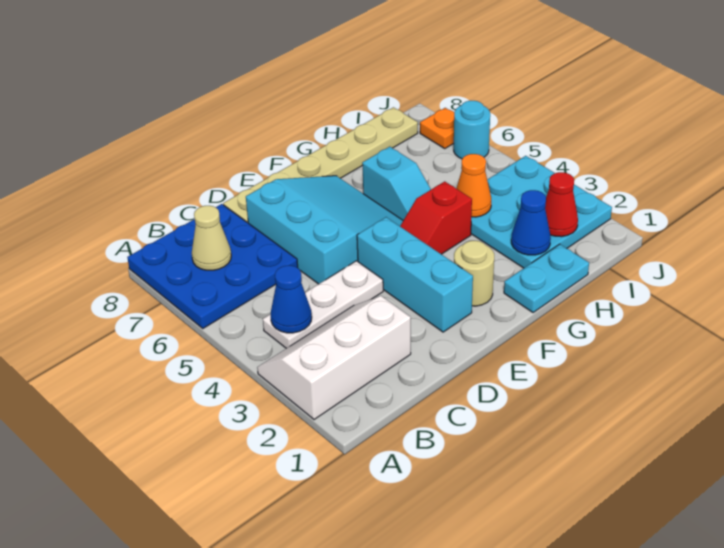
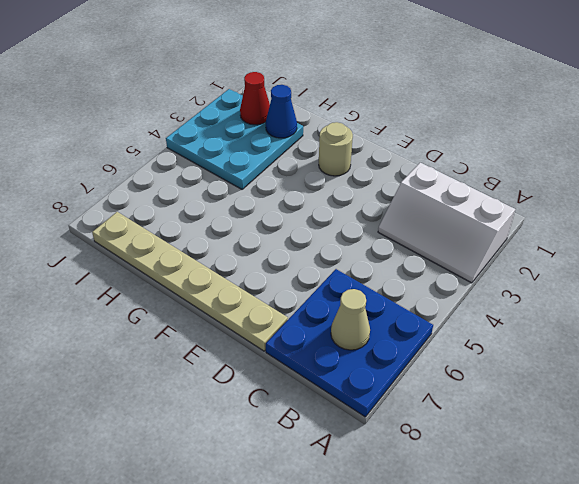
none -> white plate B4:D4 level 1
none -> cyan slope D5:F7 level 1 top D
none -> cyan brick E2:E4 level 1

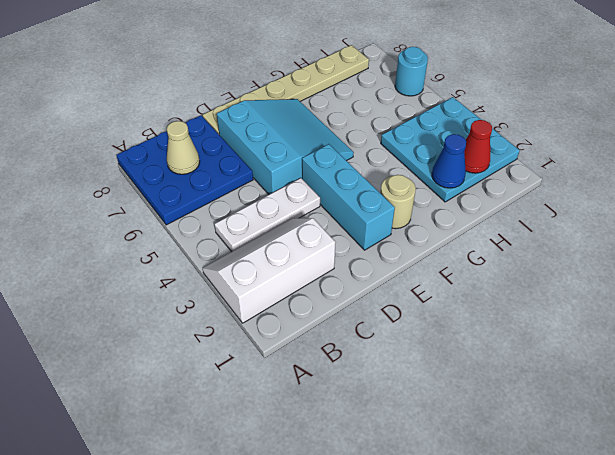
none -> red slope F4:G4 level 1 top G
none -> cyan plate G1:H1 level 1
none -> cyan slope G5:G6 level 1 top 6

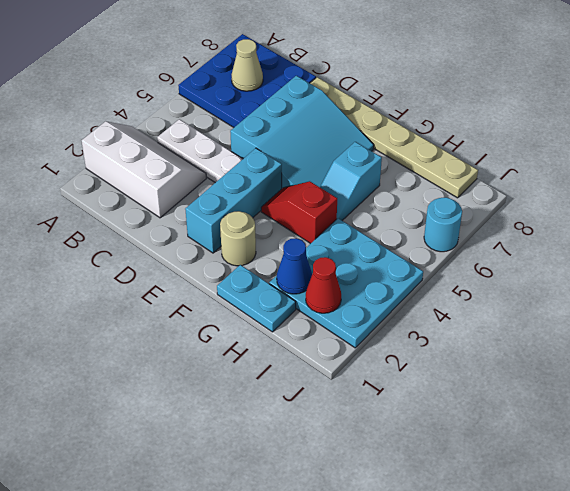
none -> orange plate J7 level 1
none -> blue cone B4 level 2
none -> orange cone H4 level 2

